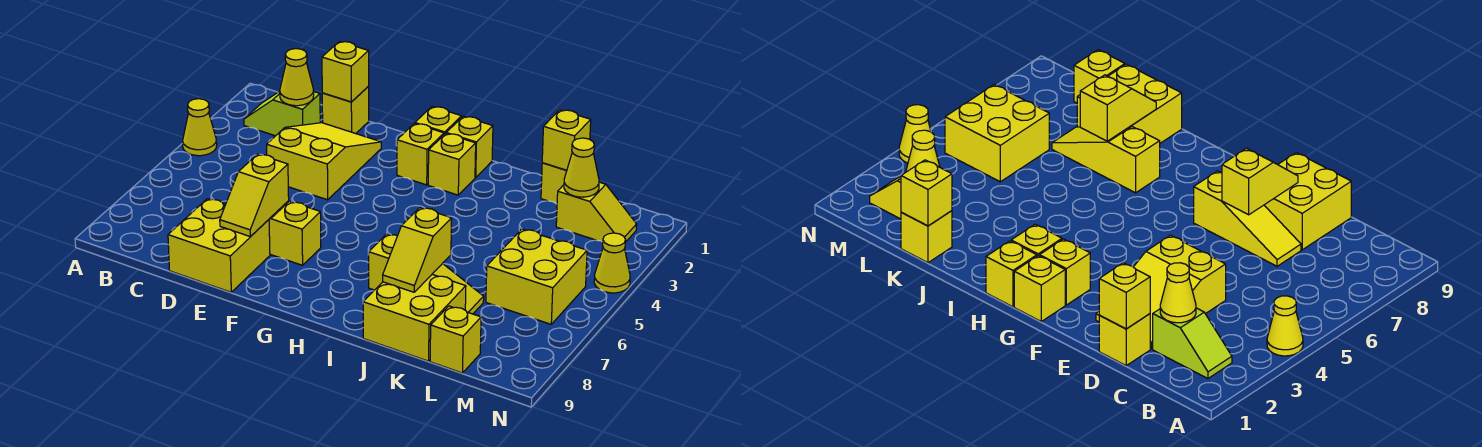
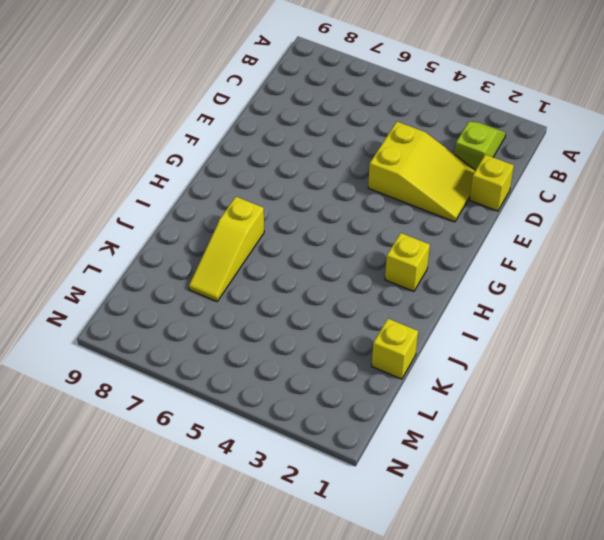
none -> yellow cone A4 level 1
none -> yellow slope D7:F7 level 1 top F
none -> yellow brick D8:E9 level 1

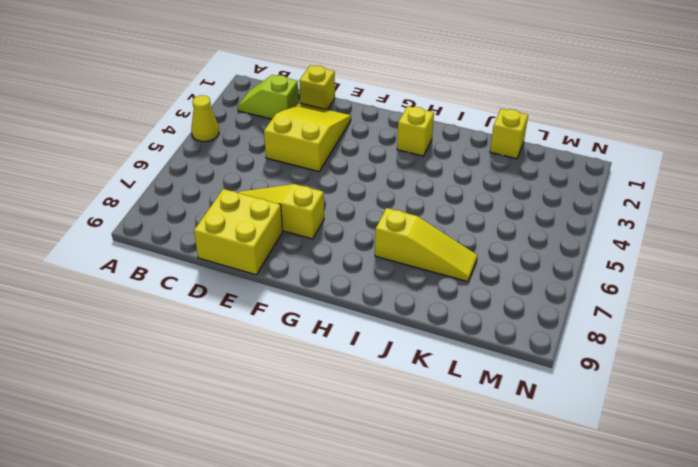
none -> yellow brick G1 level 1
none -> yellow brick G2 level 1
none -> yellow brick H1 level 1

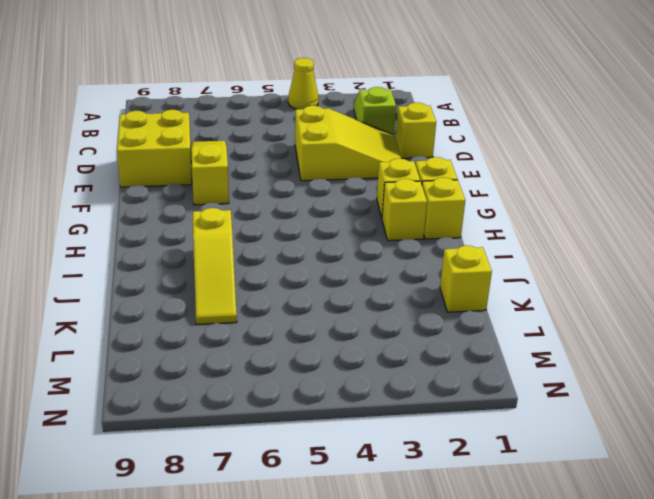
none -> yellow brick J8:K9 level 1
none -> yellow slope L2:M2 level 1 top L
none -> yellow brick L5:M6 level 1

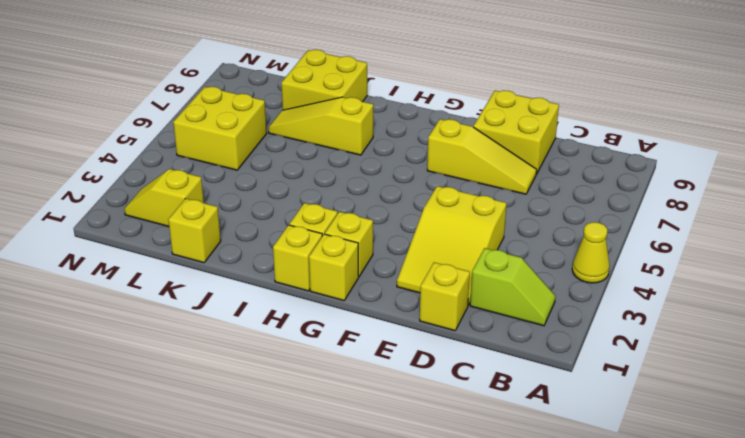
none -> yellow brick L9 level 1
none -> yellow cone N4 level 1
none -> yellow cone C2 level 2

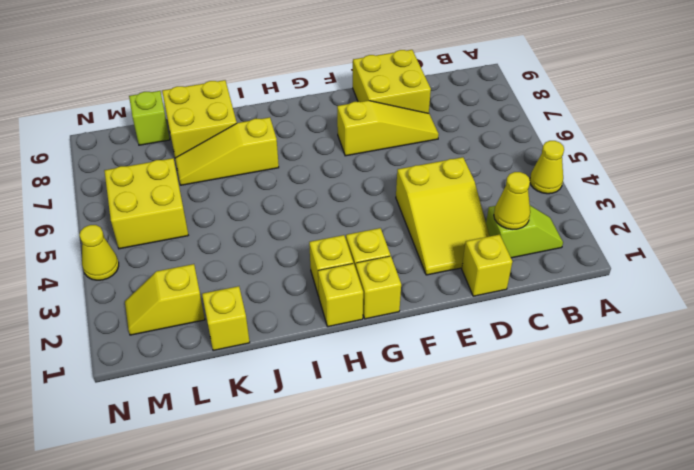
lime brick L9 level 1 -> yellow brick L9 level 1
none -> yellow brick D1 level 2
none -> yellow slope E7:E8 level 2 top 7
none -> yellow slope J7:J8 level 2 top 7

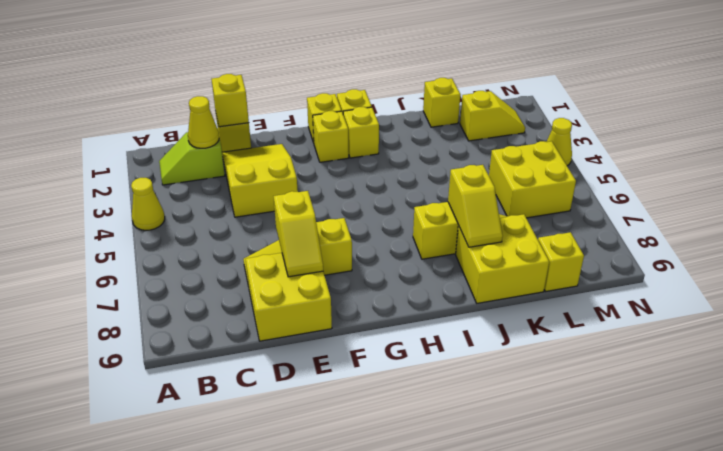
none -> yellow brick K1 level 2
none -> yellow cone L2 level 2

